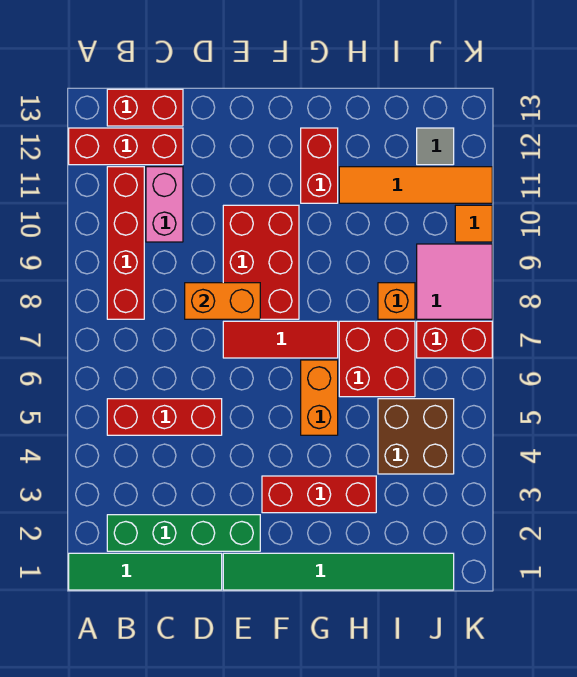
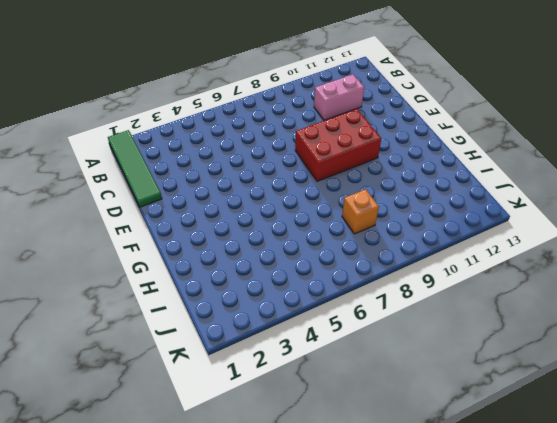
none -> red brick A12:C12 level 1
none -> green brick B2:E2 level 1
none -> red brick B5:D5 level 1

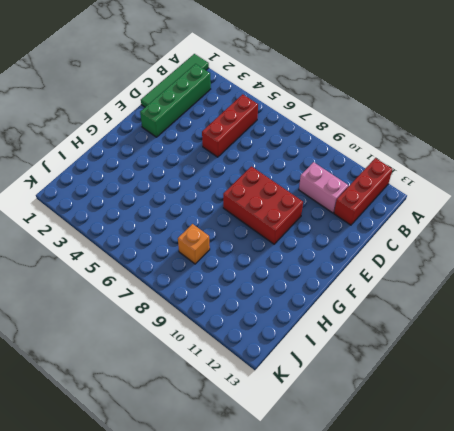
none -> red brick B8:B11 level 1
none -> red brick B13:C13 level 1
none -> green tile E1:J1 level 1

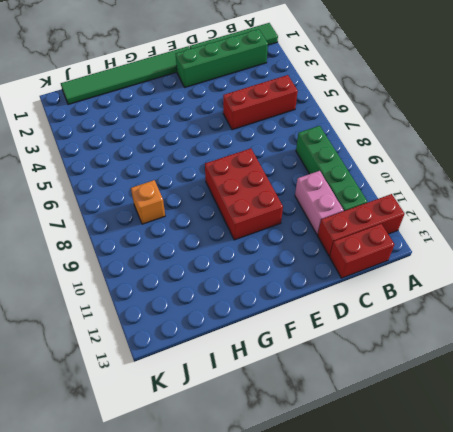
green brick B8:B11 level 1 -> red brick B8:B11 level 1
none -> red tile E7:G7 level 1
none -> red brick F3:H3 level 1
none -> orange brick G5:G6 level 1

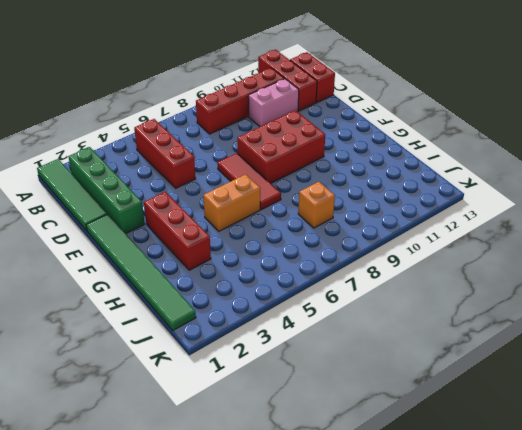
none -> red brick G11:G12 level 1
none -> red brick H6:I7 level 1
none -> orange tile H11:K11 level 1

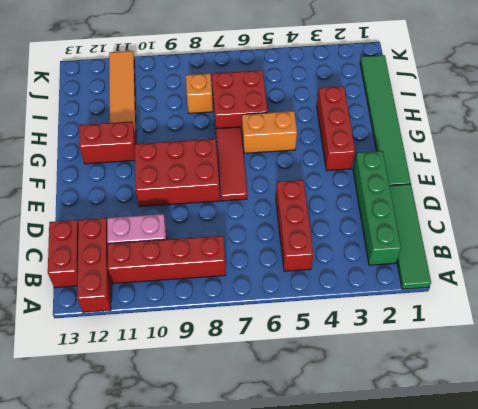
none -> brown brick I4:J5 level 1
none -> red brick J7:K7 level 1
none -> pink tile J8:K9 level 1

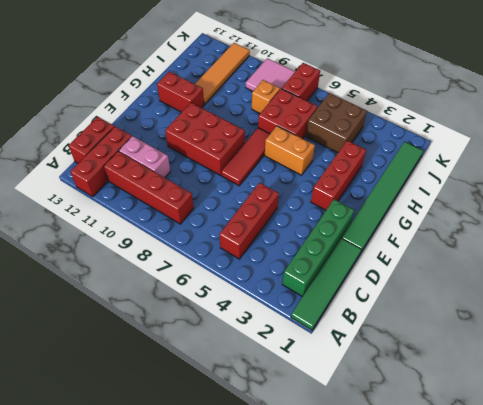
none -> grey tile J12 level 1
none -> orange tile K10 level 1
none -> orange brick D8:E8 level 2

